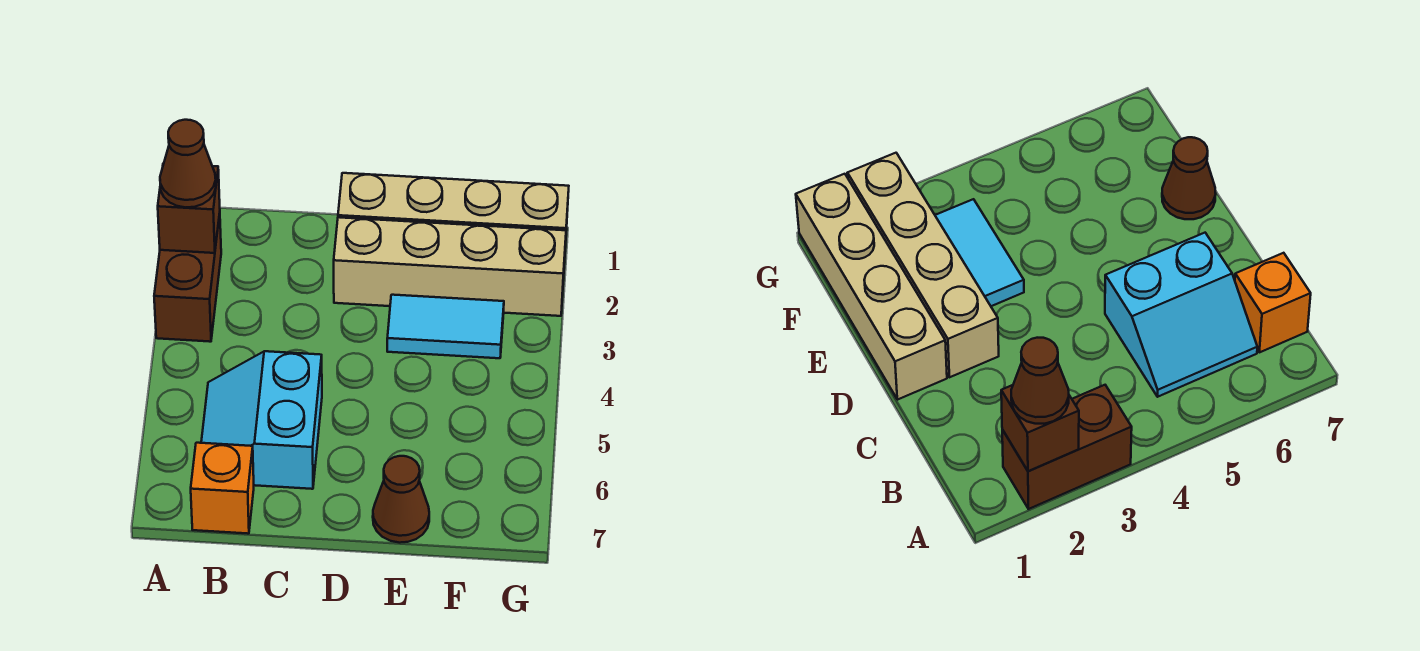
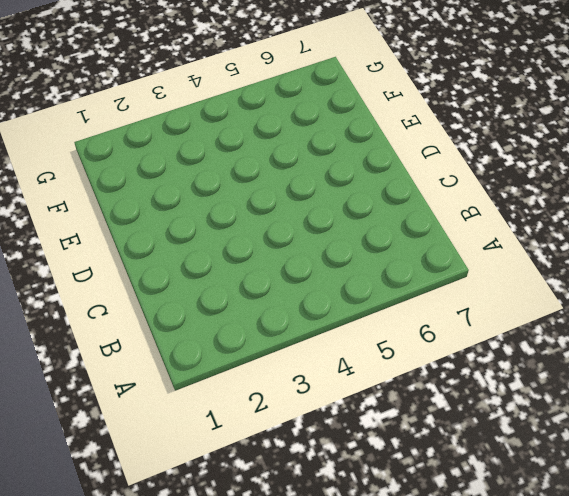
none -> brown brick A2:A3 level 1
none -> cyan slope B5:C6 level 1 top C

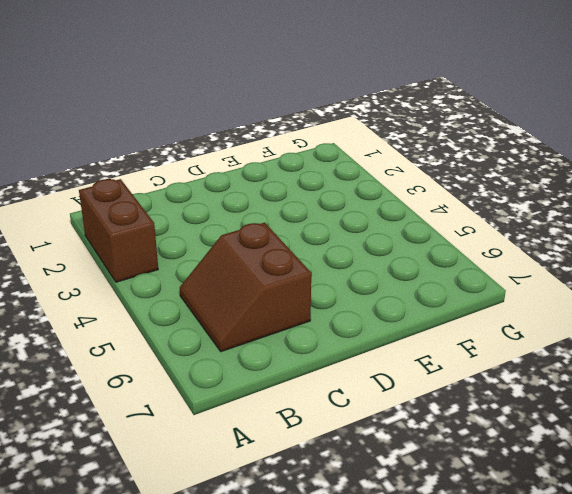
brown slope B5:C6 level 1 top C -> cyan slope B5:C6 level 1 top C
none -> orange brick B7 level 1
none -> tan brick D1:G1 level 1

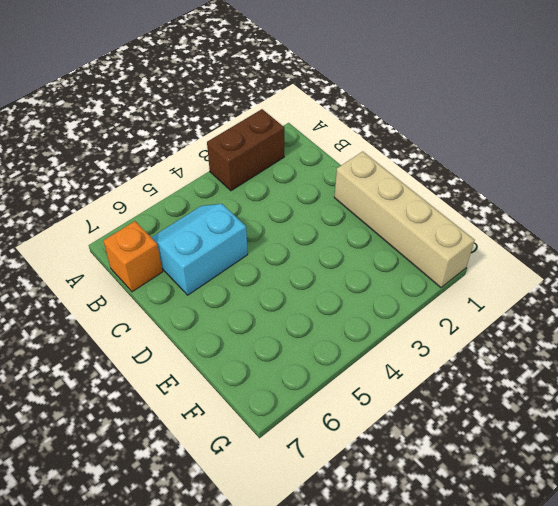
none -> tan brick D2:G2 level 1
none -> cyan tile E3:F3 level 1

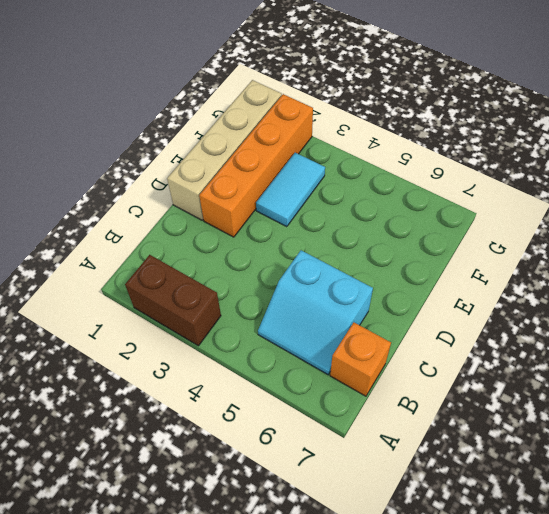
orange brick D2:G2 level 1 -> tan brick D2:G2 level 1
none -> brown cone E7 level 1
none -> brown brick A2 level 2

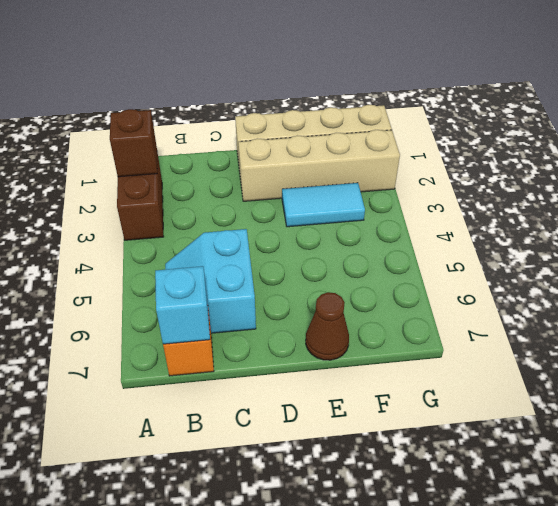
cyan brick B7 level 2 -> none
none -> brown cone A2 level 3

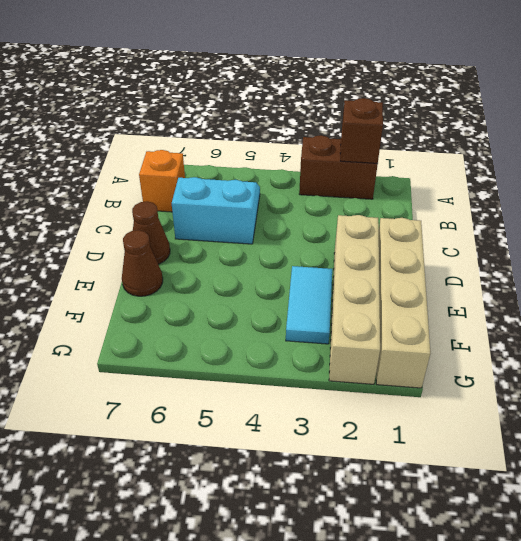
brown cone D7 level 1 -> brown cone A2 level 3

